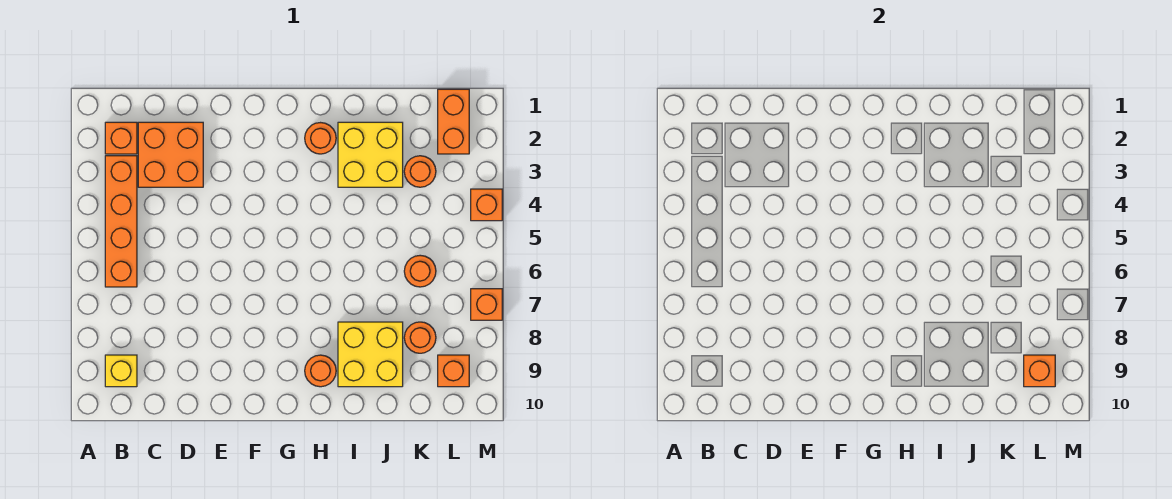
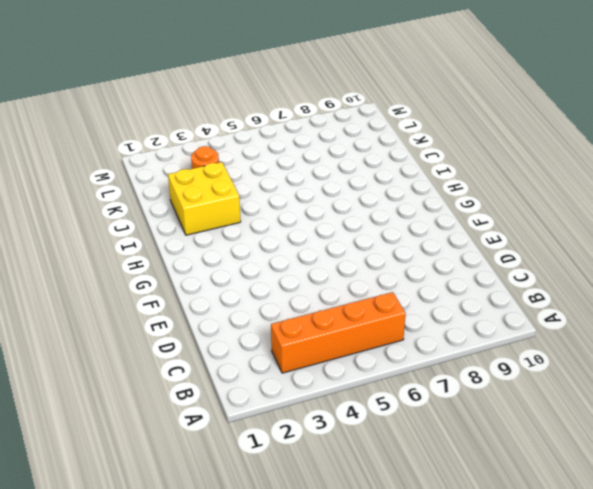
none -> orange brick B2 level 1
none -> yellow brick B9 level 1
none -> orange brick C2:D3 level 1

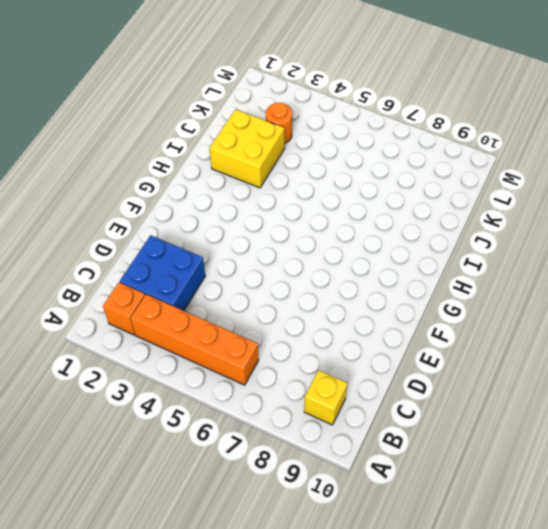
blue brick C2:D3 level 1 -> orange brick C2:D3 level 1
none -> orange round brick H2 level 1
none -> orange round brick H9 level 1
none -> yellow brick I8:J9 level 1

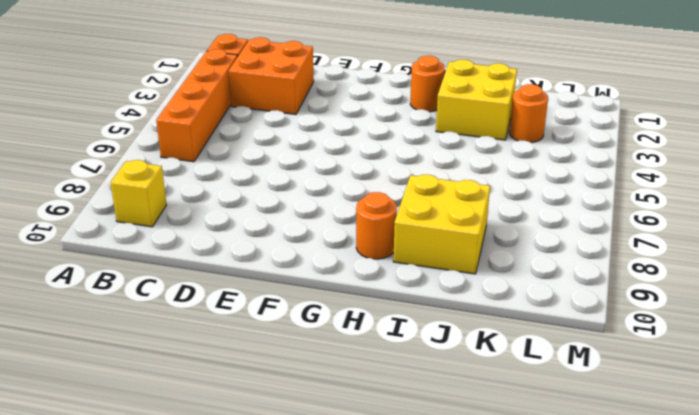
none -> orange round brick K6 level 1
none -> orange round brick K8 level 1
none -> orange brick L1:L2 level 1

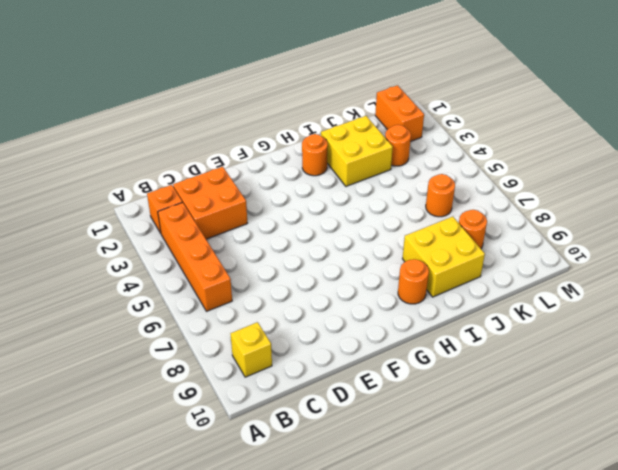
none -> orange brick L9 level 1
none -> orange brick M4 level 1
none -> orange brick M7 level 1

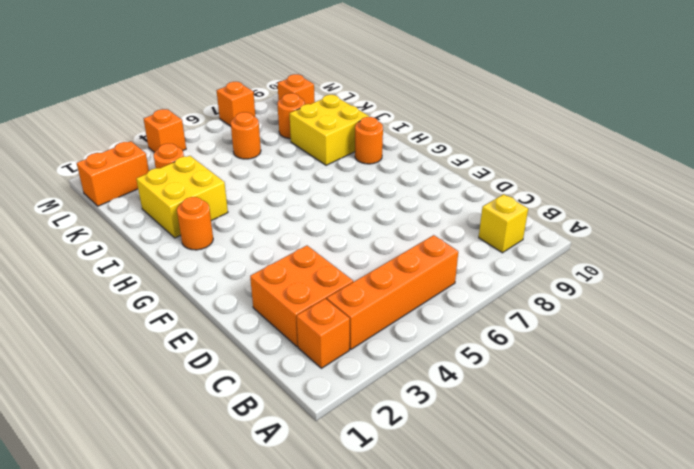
none -> orange brick L9 level 2

